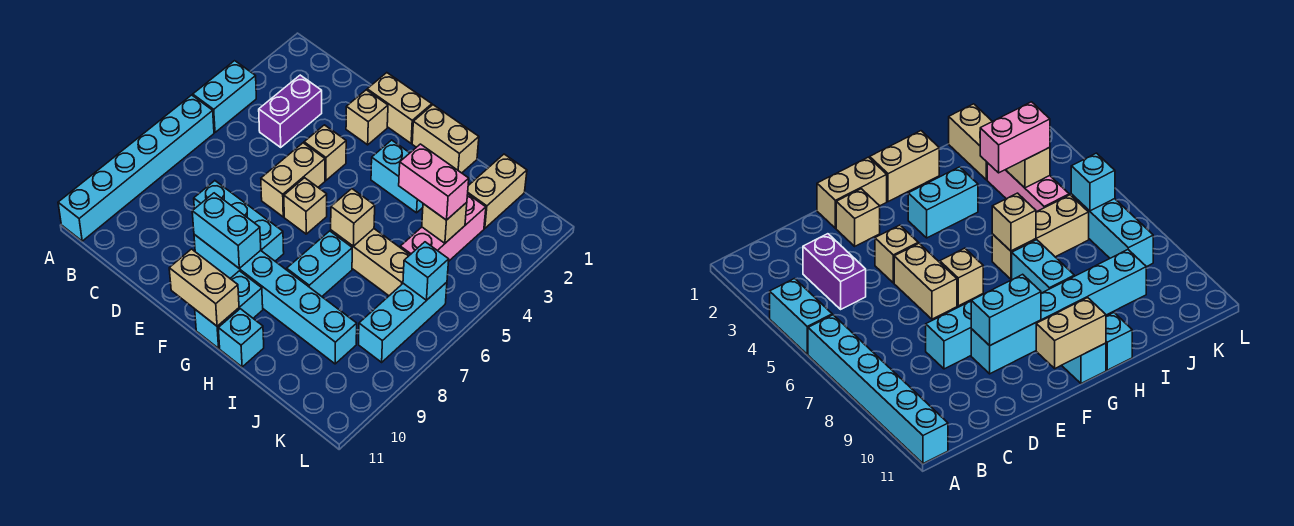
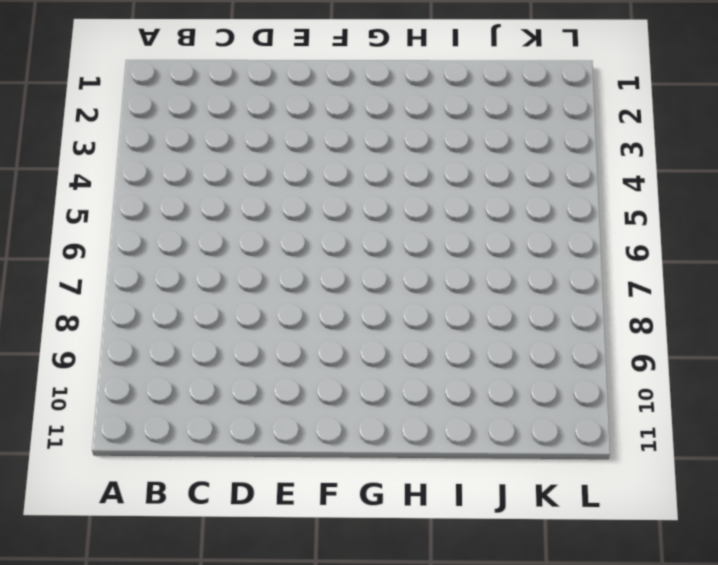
none -> cyan brick A4:A5 level 1
none -> cyan brick A6:A11 level 1
none -> purple brick C3:C4 level 1

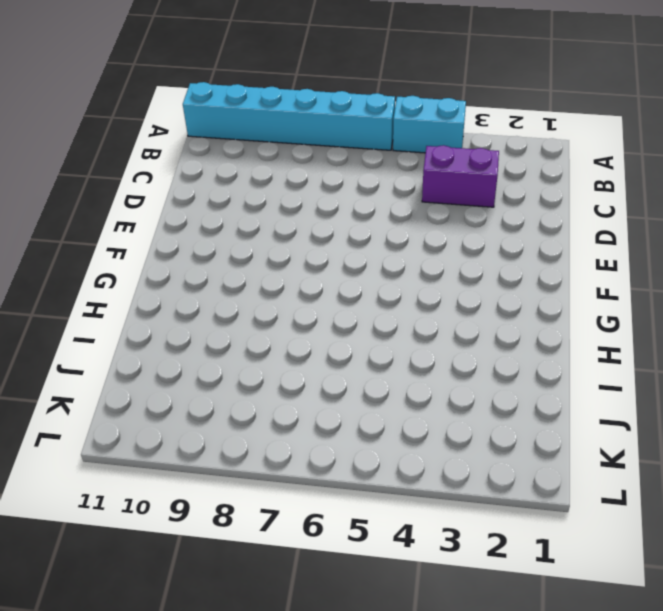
none -> cyan brick D8:F8 level 1
none -> tan brick E1:F1 level 1
none -> tan brick E2 level 1

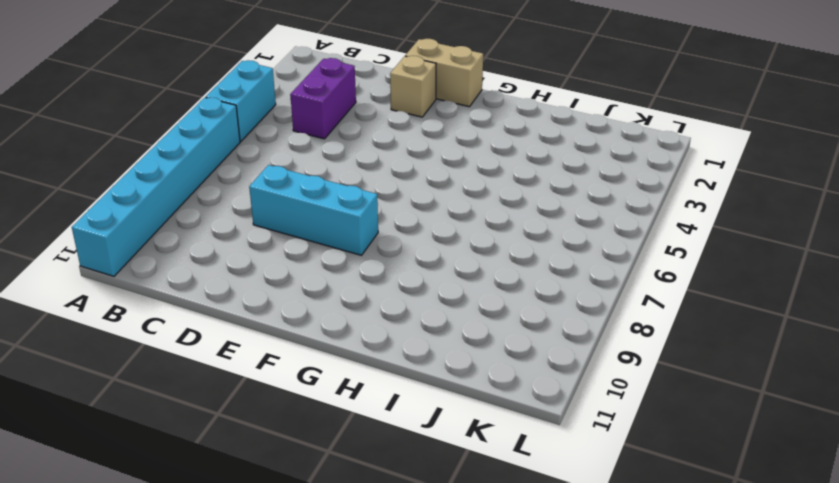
none -> tan brick E4 level 1
none -> tan brick E5:E6 level 1
none -> cyan brick E9:J9 level 1

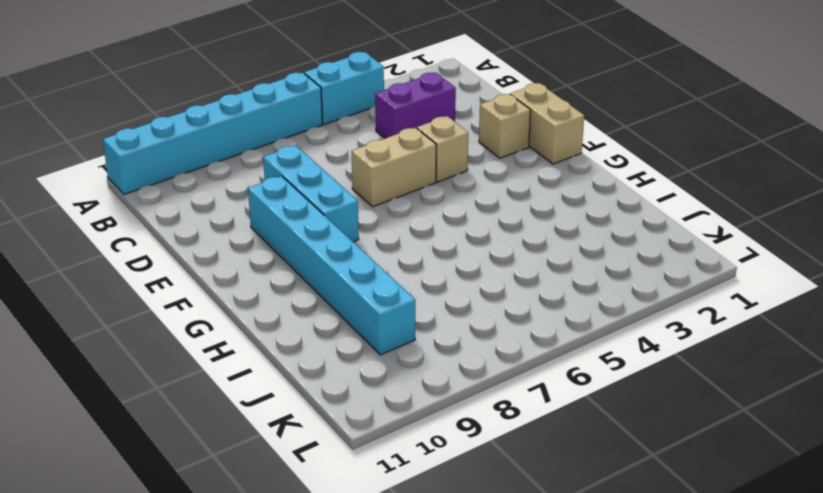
none -> tan brick F6 level 1
none -> tan brick G1:H1 level 1
none -> cyan brick G3:H3 level 1

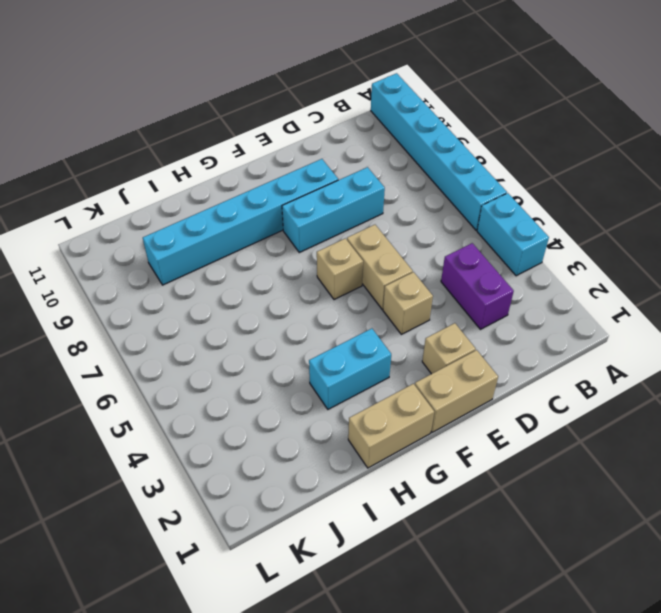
none -> cyan brick G10:G11 level 1
none -> tan brick H6:J6 level 1
none -> cyan brick H7:H8 level 1

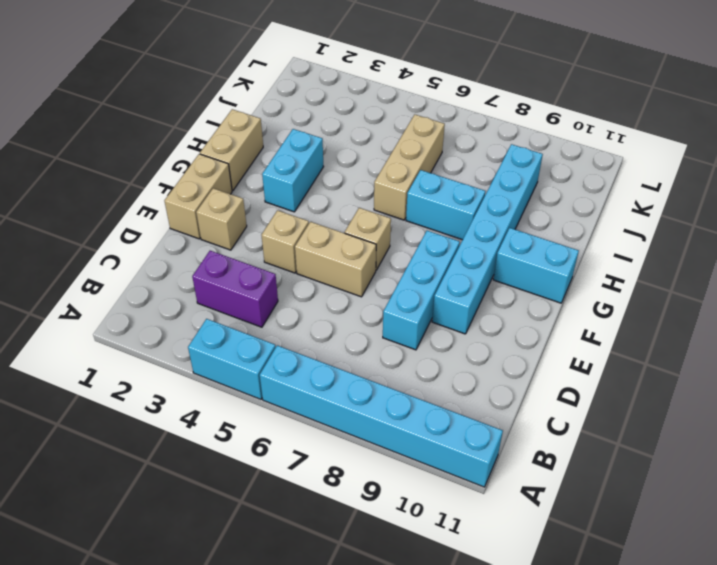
none -> cyan brick H11 level 1
none -> tan brick J1:J2 level 1
none -> pink brick J3:J5 level 1

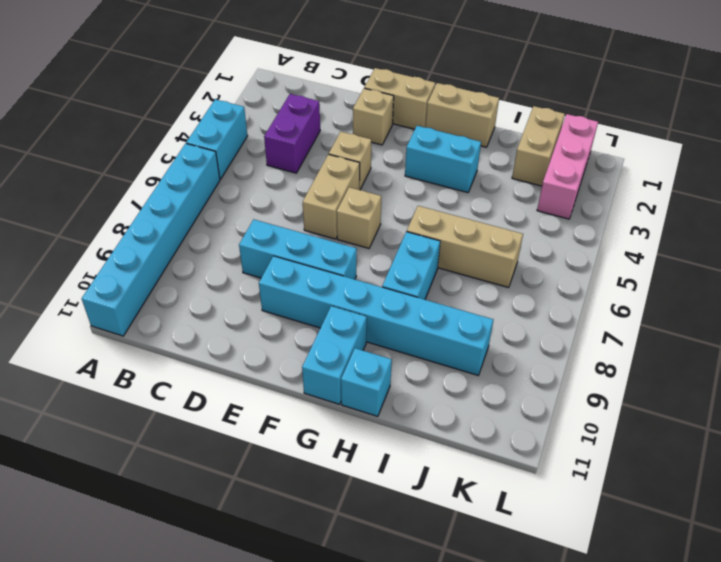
pink brick K1:K3 level 1 -> pink brick J3:J5 level 1
none -> cyan brick K6:K8 level 1
none -> cyan brick E9:F9 level 2
none -> tan brick F11:G11 level 2

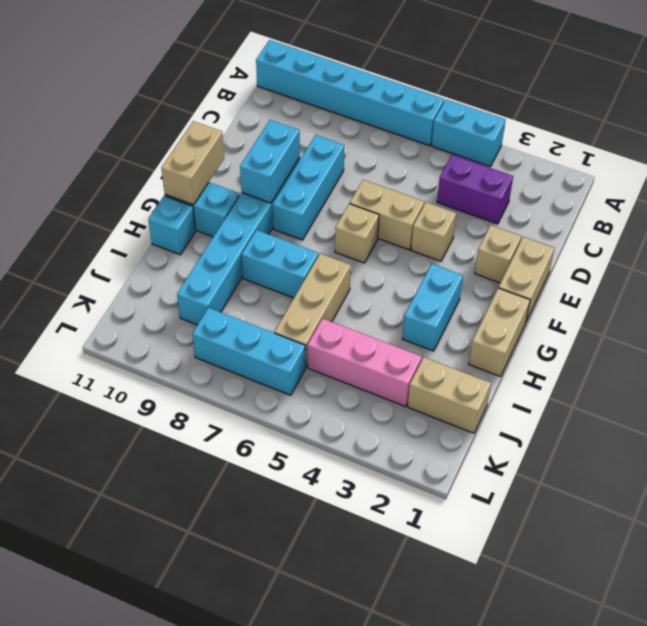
none -> tan brick H6 level 2
none -> tan brick J4 level 2
none -> cyan brick K6 level 2

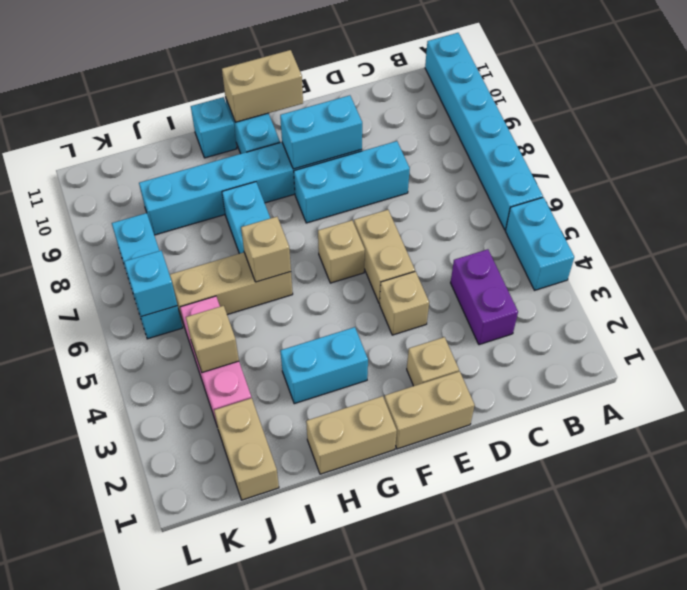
none -> pink brick I4:J4 level 3

